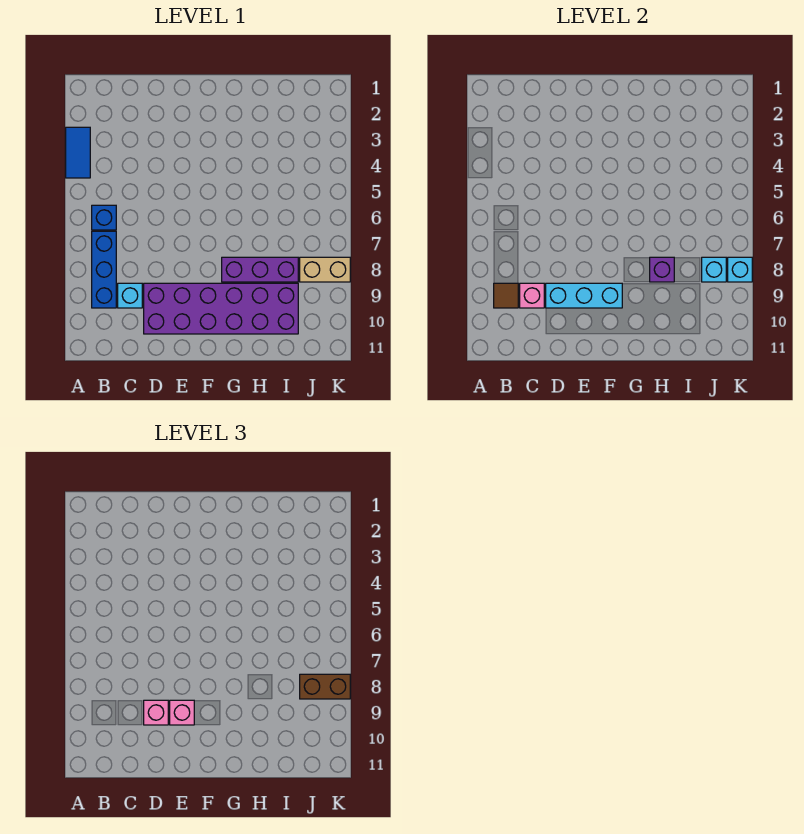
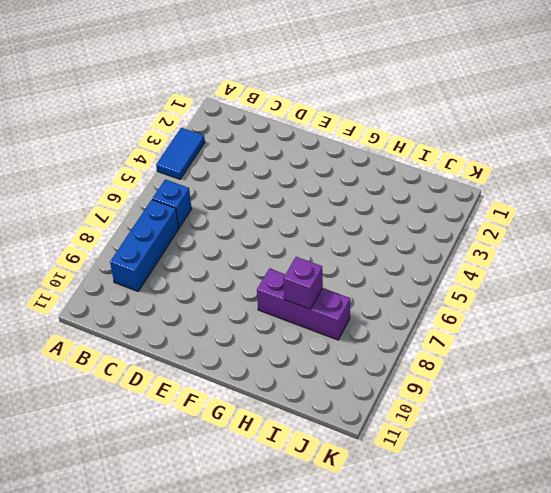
none -> cyan brick C9 level 1
none -> purple brick D9:I10 level 1
none -> tan brick J8:K8 level 1

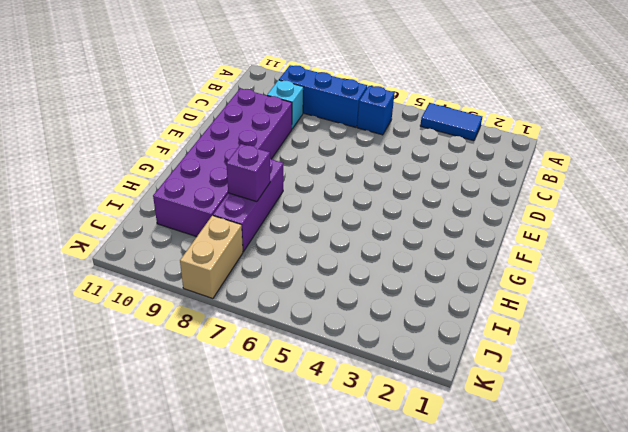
none -> brown tile B9 level 2
none -> pink brick C9 level 2
none -> cyan brick D9:F9 level 2

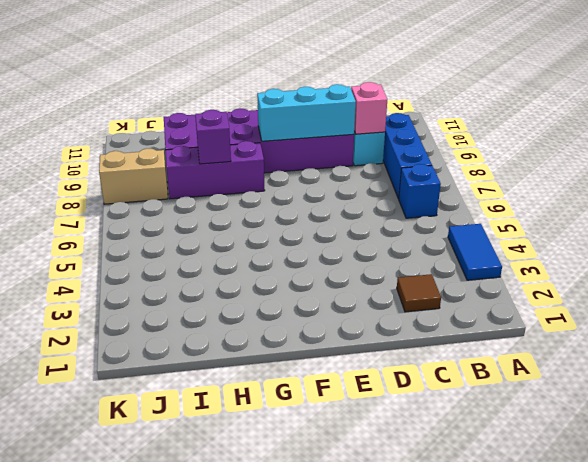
brown tile C2 level 1 -> brown tile B9 level 2
none -> cyan brick J8 level 2
none -> cyan brick K8 level 2
none -> pink brick D9 level 3

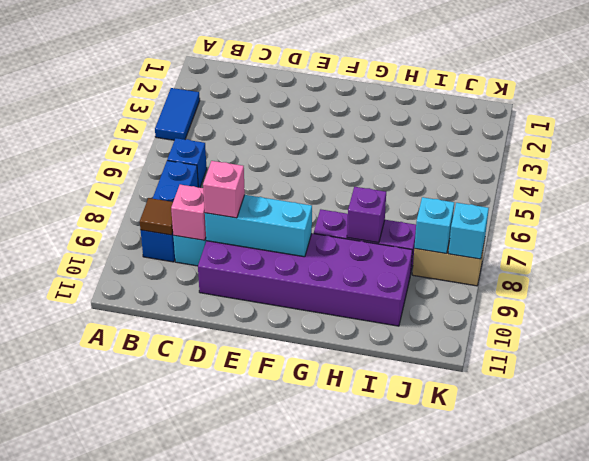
none -> pink brick E9 level 3
none -> brown brick J8:K8 level 3

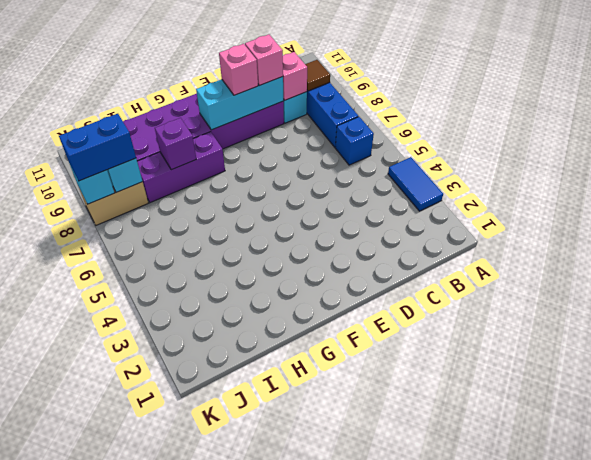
blue brick J8:K8 level 3 -> brown brick J8:K8 level 3

